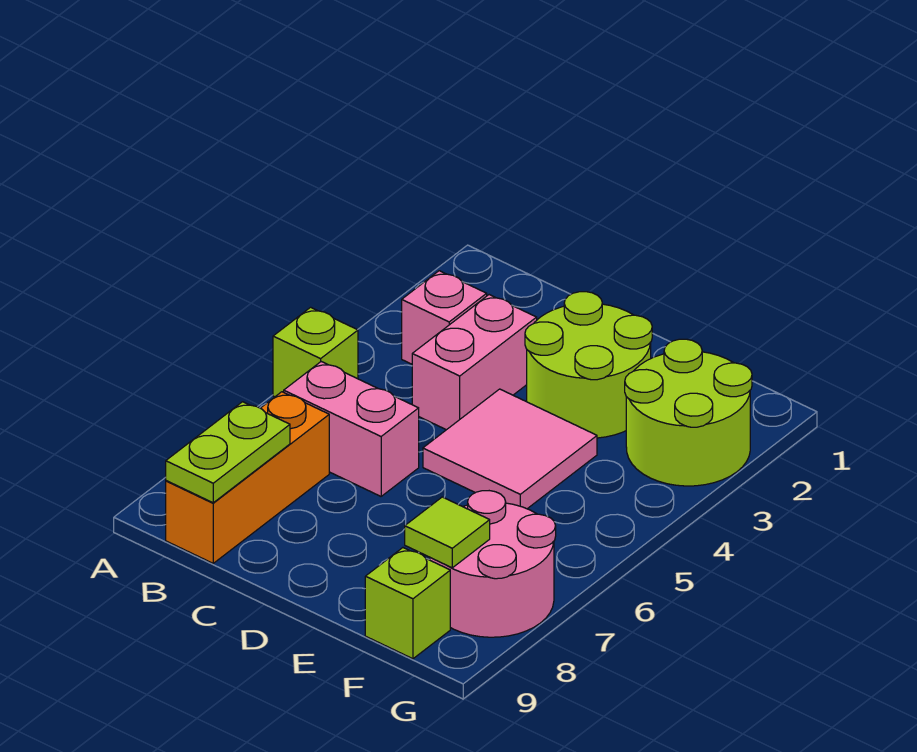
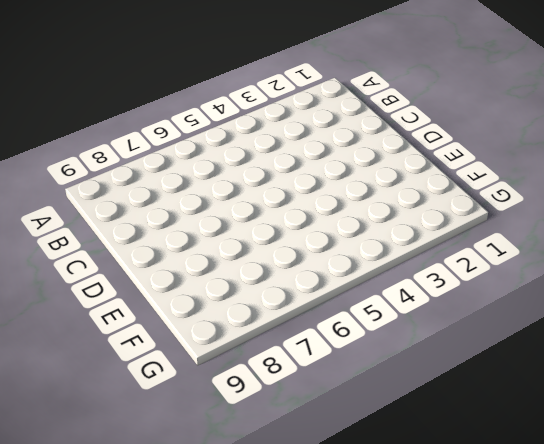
none -> lime brick A5 level 1
none -> pink brick B3 level 1
none -> pink brick B6:C6 level 1

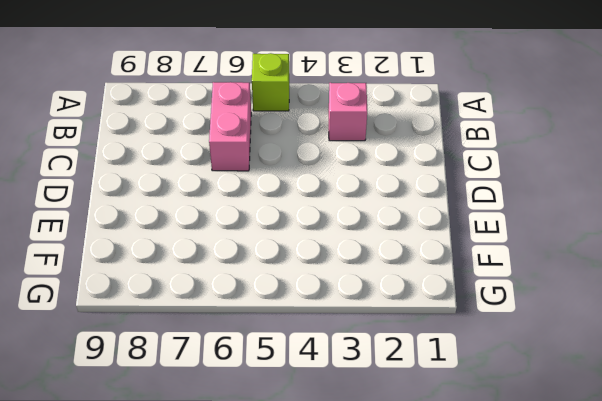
none -> orange brick B7:B9 level 1
none -> pink brick C3:C4 level 1
none -> lime round brick D2:E3 level 1

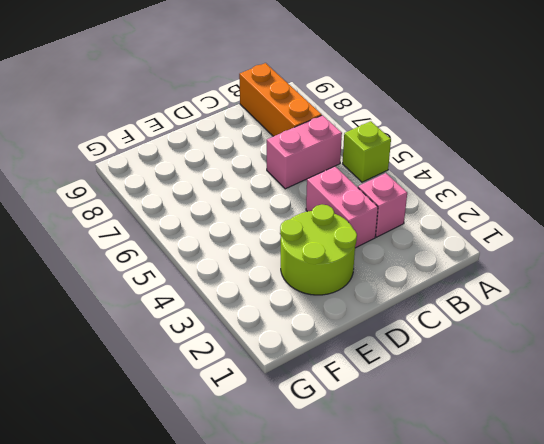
none -> pink tile D4:E5 level 1
none -> lime round brick F2:G3 level 1
none -> pink round brick F7:G8 level 1

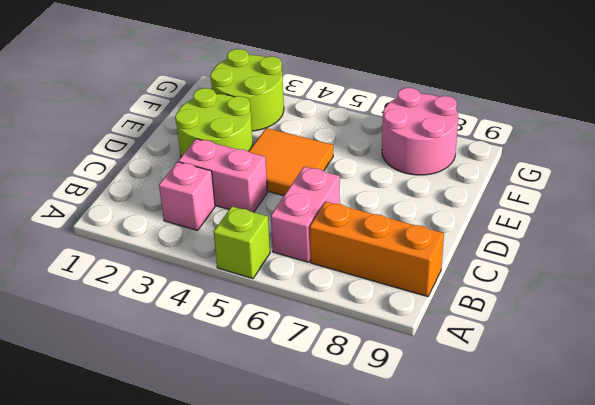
orange tile D4:E5 level 1 -> pink tile D4:E5 level 1
none -> lime brick F9 level 1
none -> lime plate B8:B9 level 2
none -> lime tile F8 level 2

